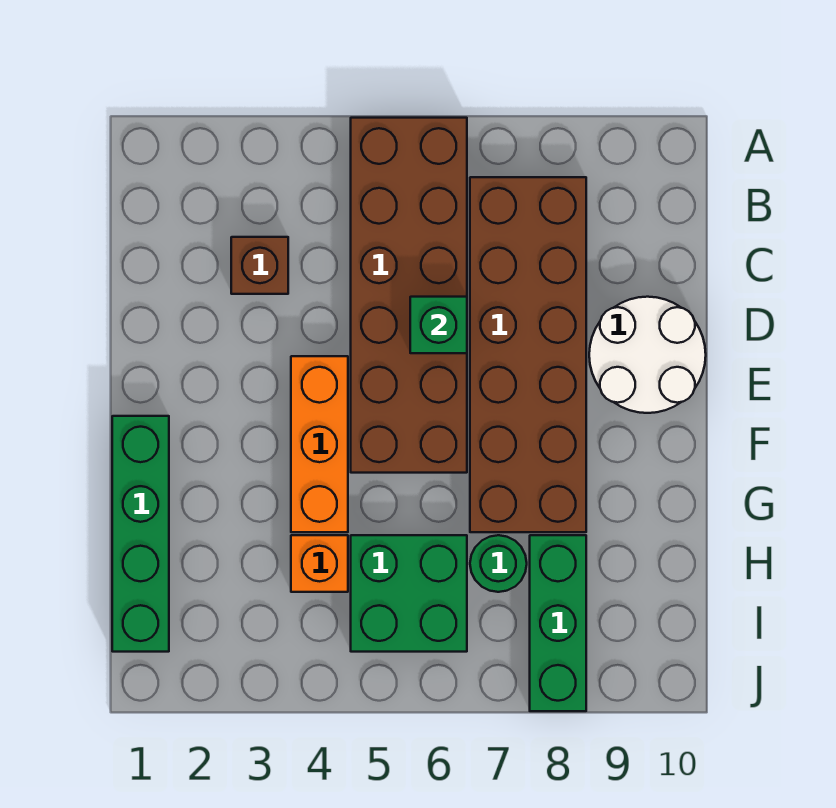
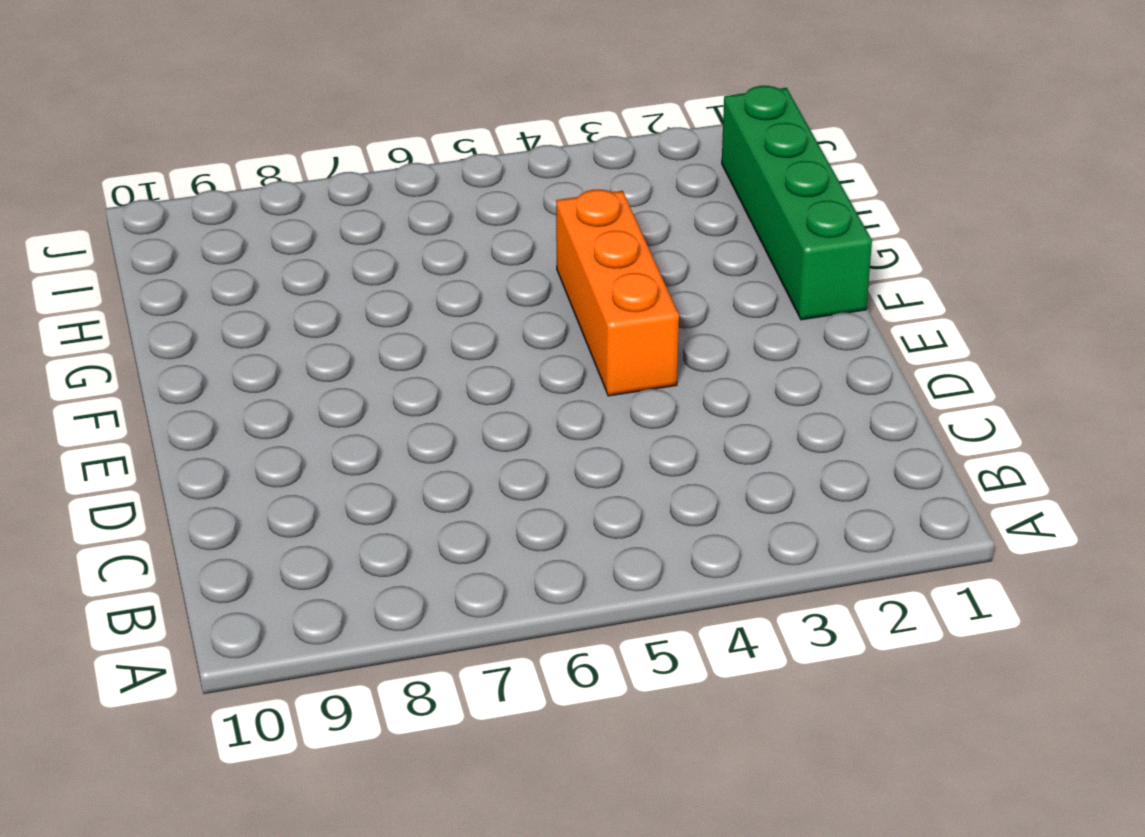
none -> brown brick A5:F6 level 1
none -> brown brick B7:G8 level 1

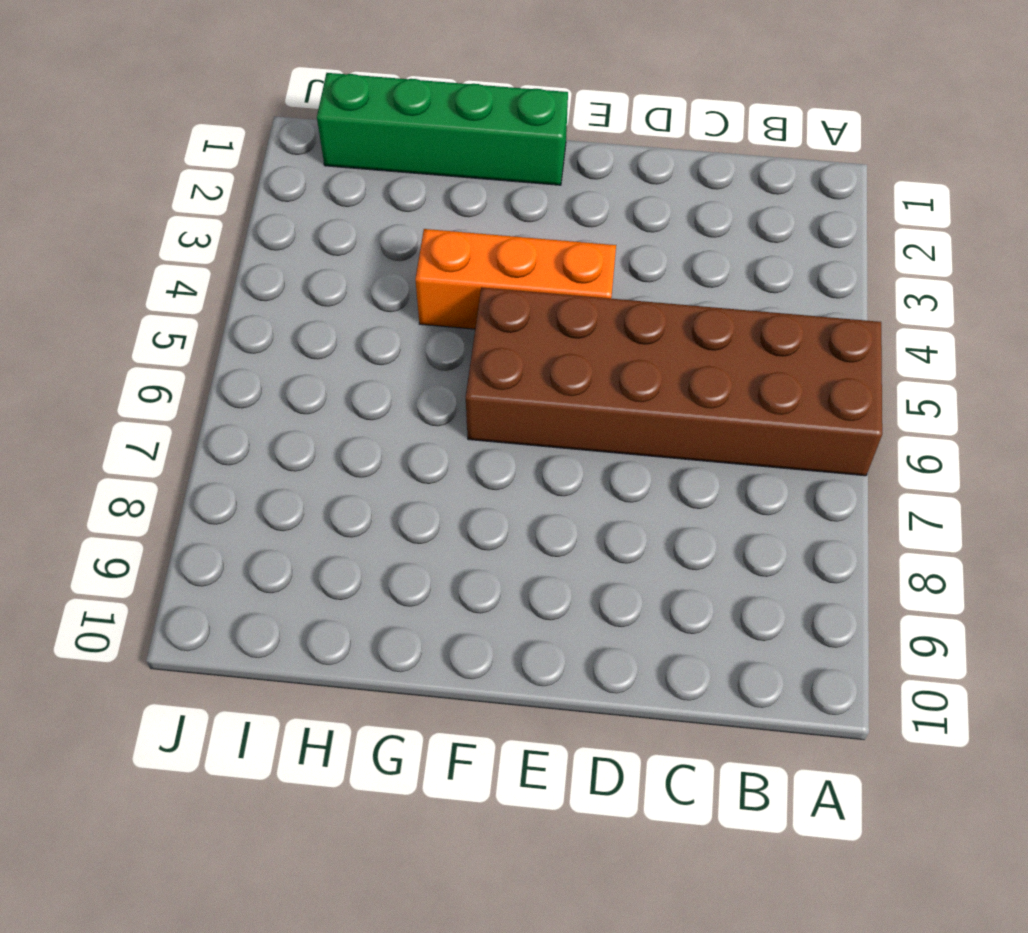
none -> brown brick B7:G8 level 1
none -> brown brick C3 level 1

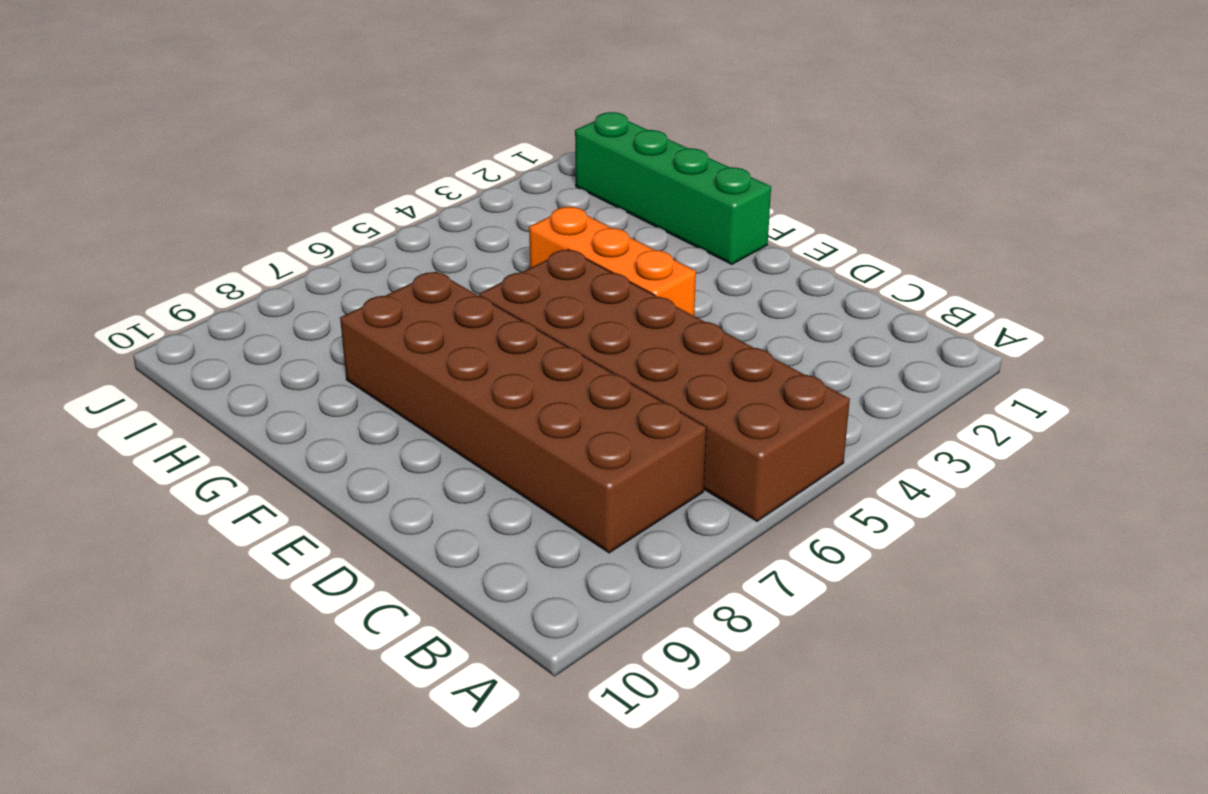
none -> brown brick C3 level 1
none -> white round brick D9:E10 level 1

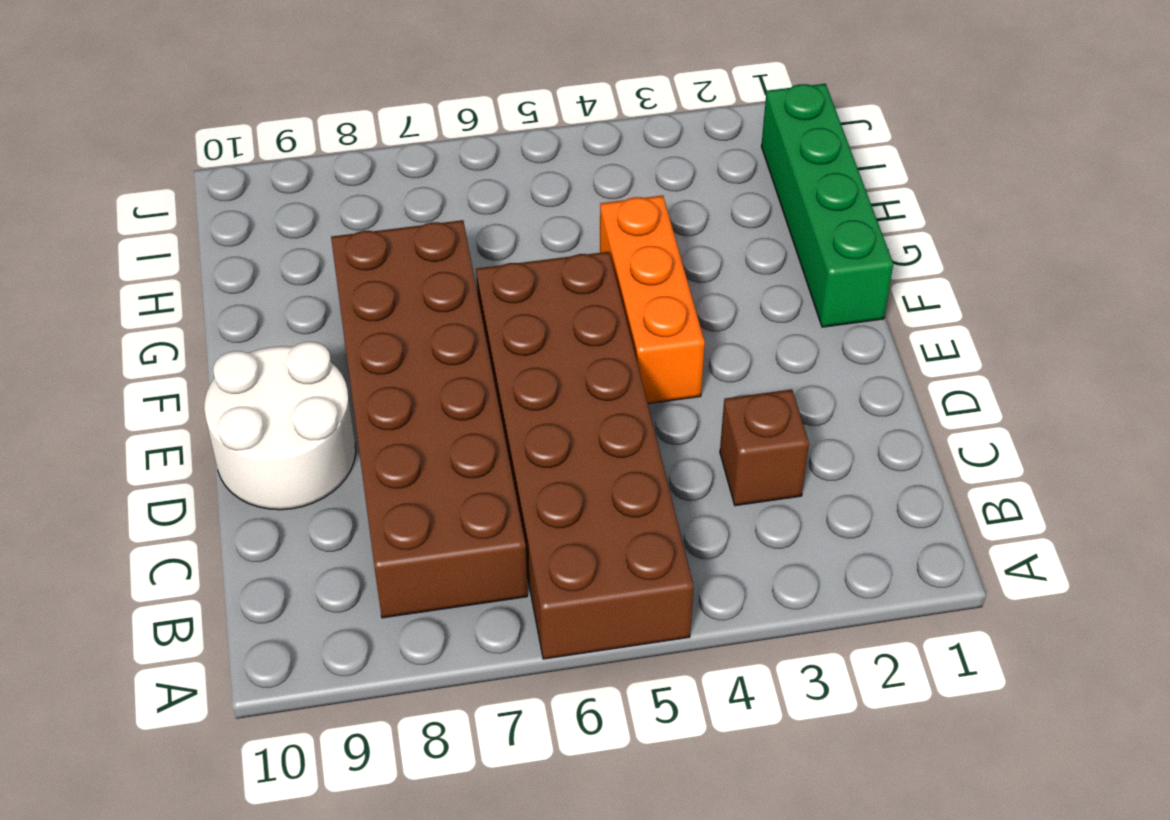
none -> orange brick H4 level 1
none -> green brick H5:I6 level 1

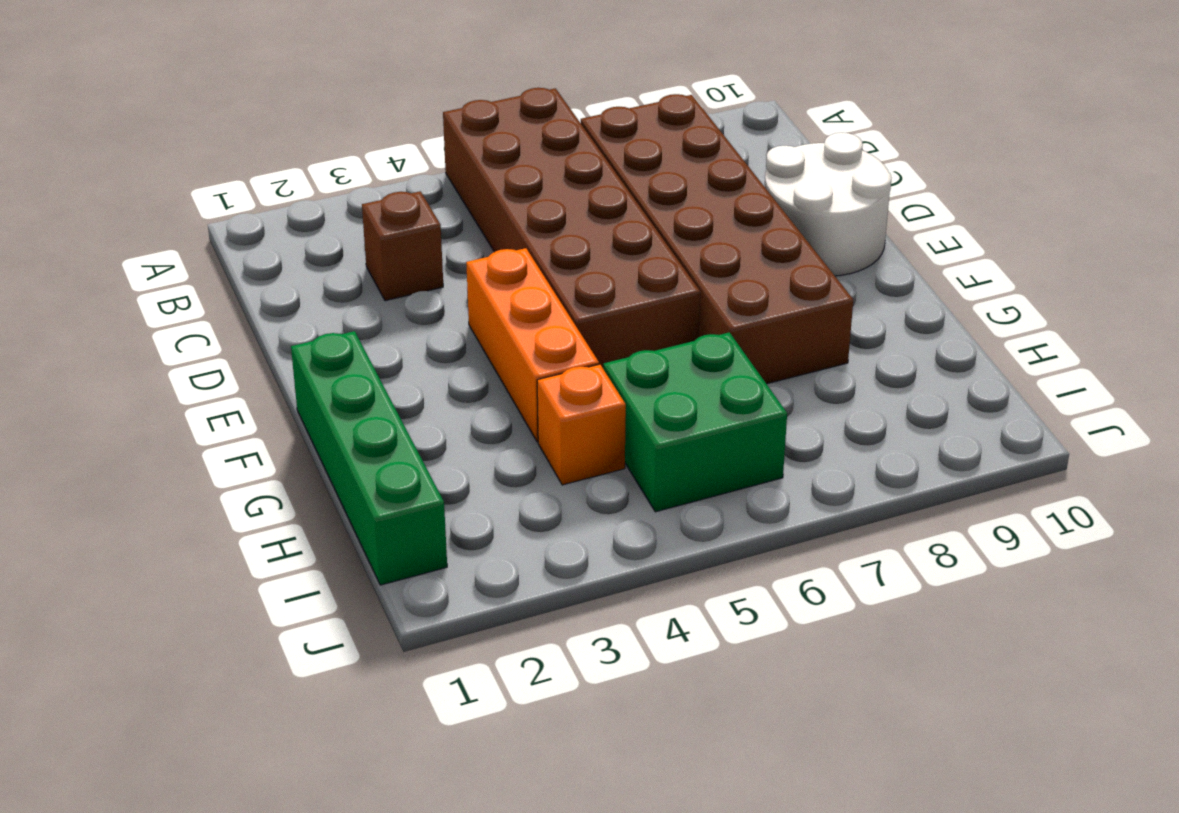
none -> green round brick H7 level 1
none -> green brick H8:J8 level 1

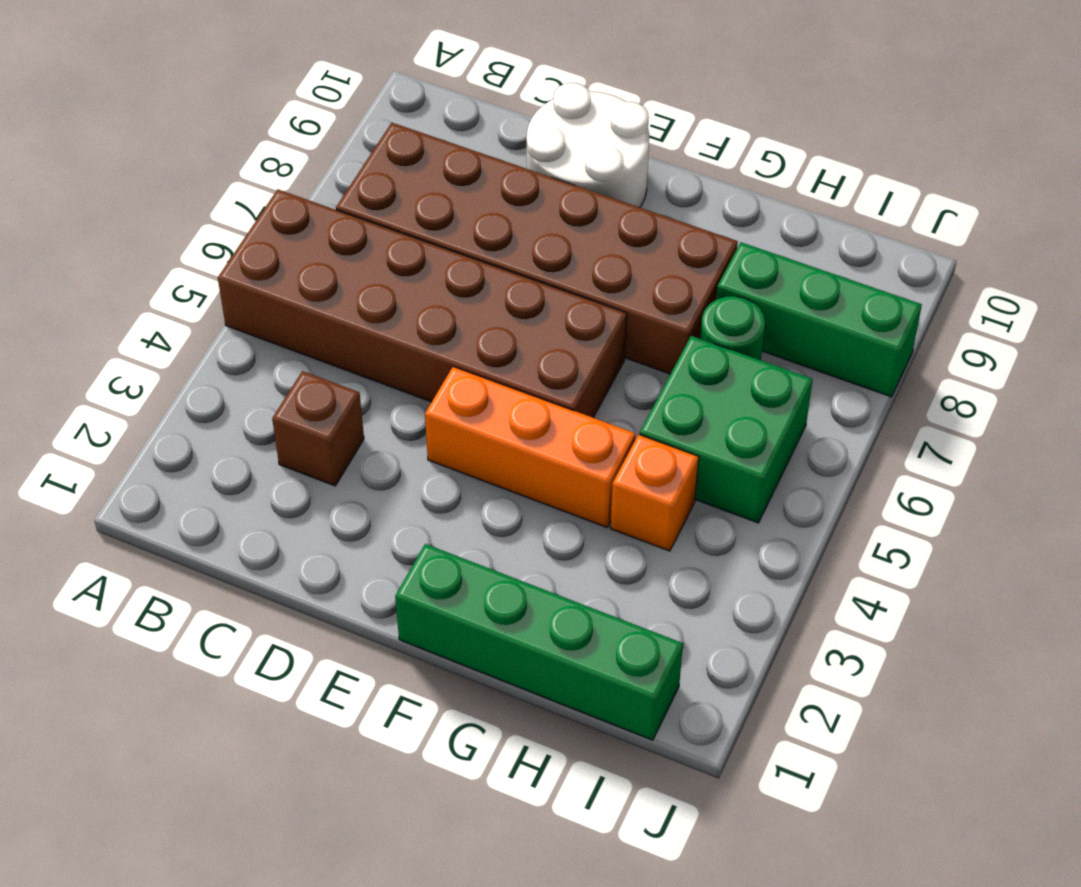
none -> green brick D6 level 2

